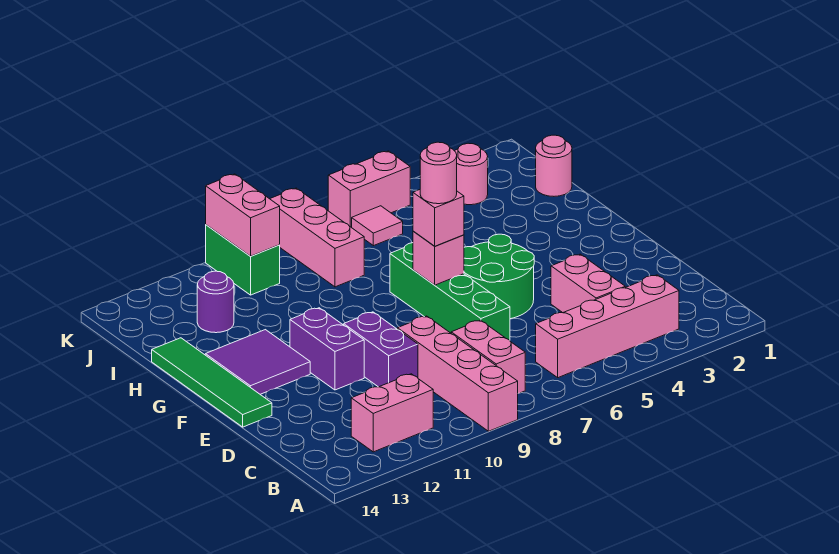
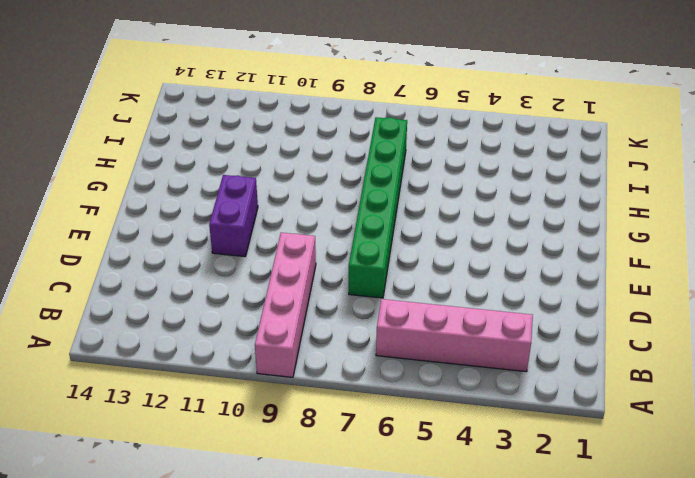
green brick D7:I7 level 1 -> green brick D7:G7 level 1
none -> pink brick B8:C8 level 1
none -> pink brick B11:B12 level 1
none -> pink brick C4:D4 level 1

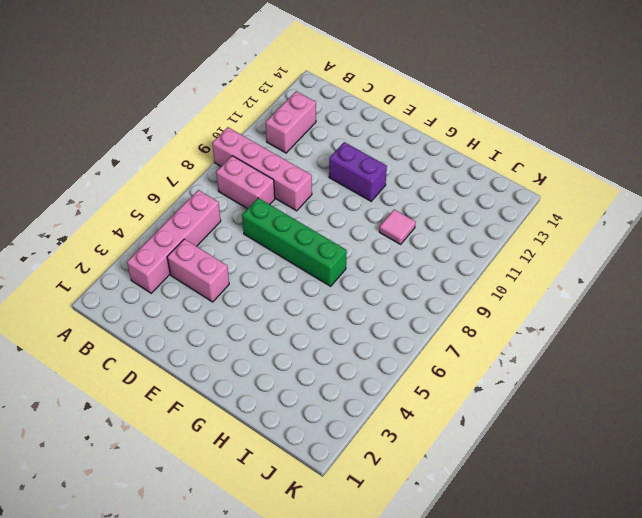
pink tile H10 level 1 -> pink tile J6 level 1
none -> purple brick D10:E10 level 1
none -> green round brick E5:F6 level 1
none -> green tile E14:H14 level 1

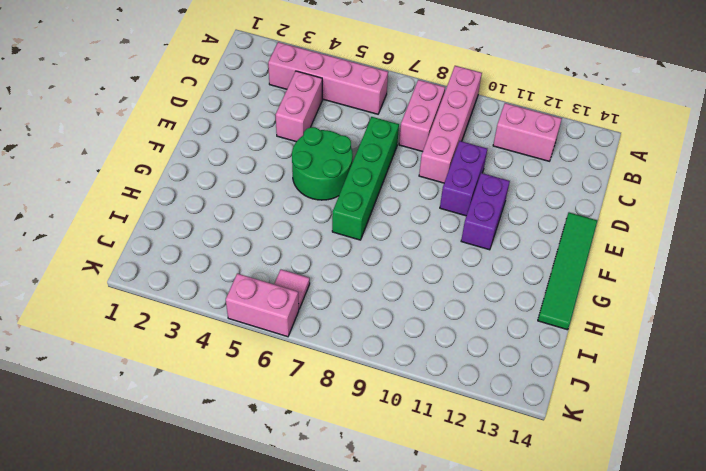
none -> purple tile F12:G13 level 1
none -> pink round brick I1 level 1
none -> pink brick I8:K8 level 1

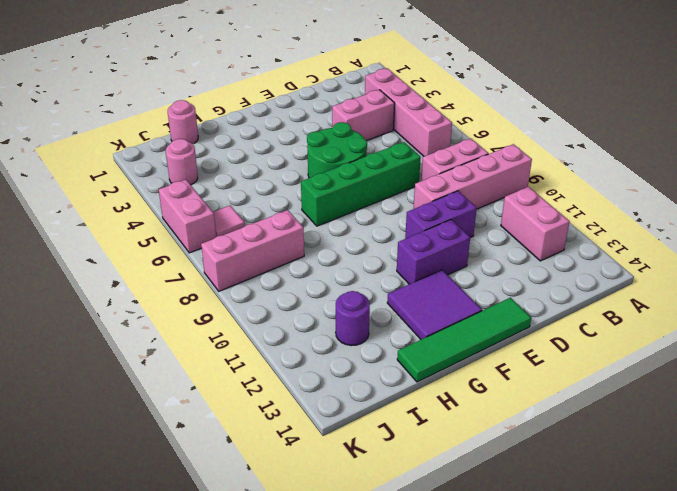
none -> green brick J10:K10 level 1
none -> pink brick F7 level 2
none -> pink brick J10:K10 level 2

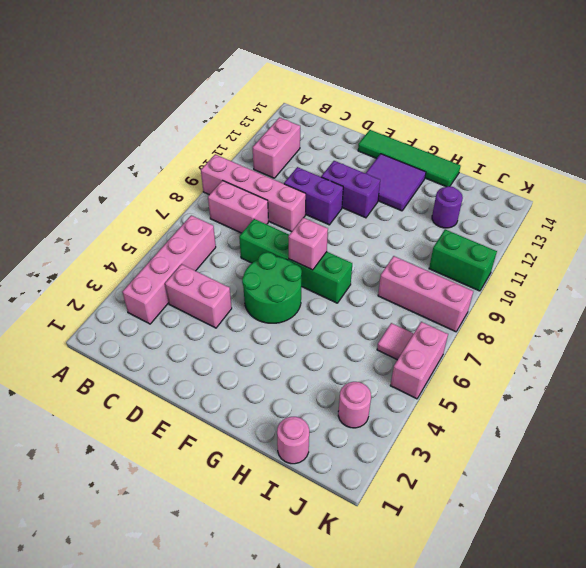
none -> pink brick J10:K10 level 2
none -> pink brick F7 level 3
none -> pink round brick F7 level 4

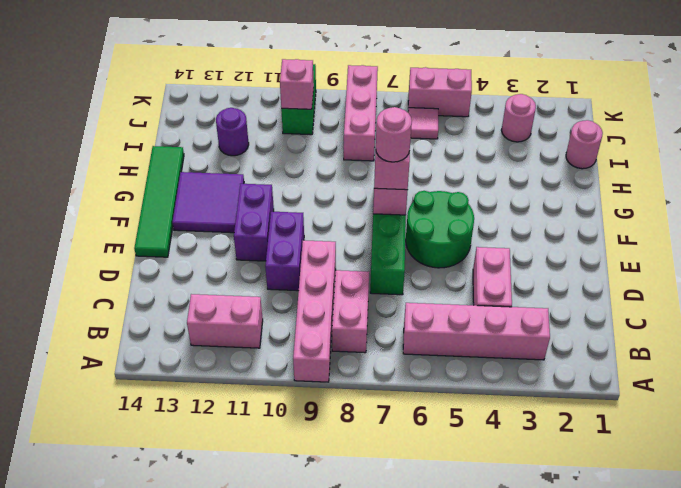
pink brick J10 level 2 -> pink brick J10:K10 level 2

